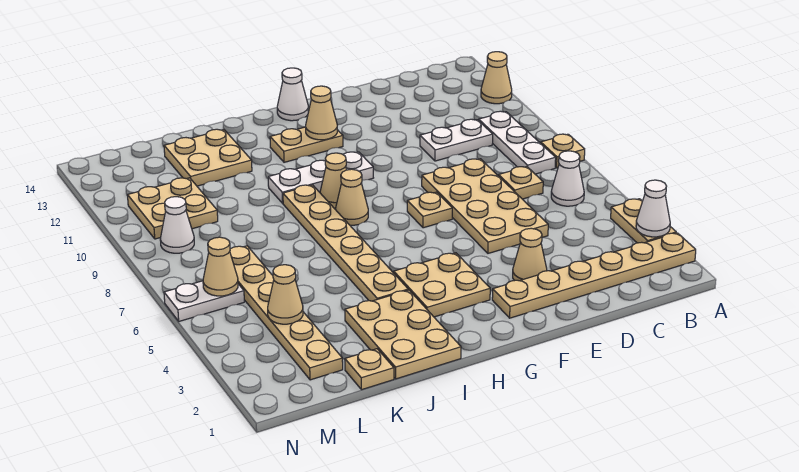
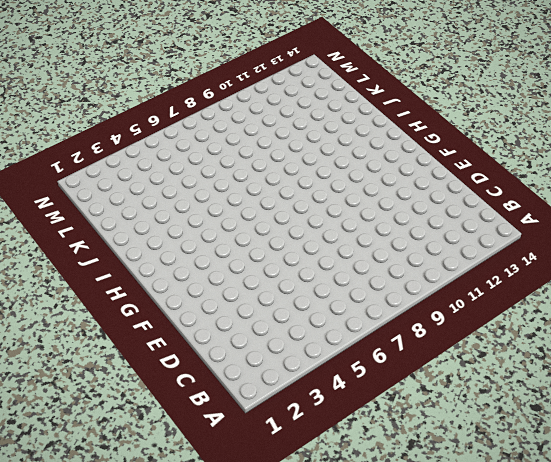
none -> tan plate A2:F2 level 1
none -> tan plate A3:A4 level 1
none -> tan plate A8 level 1

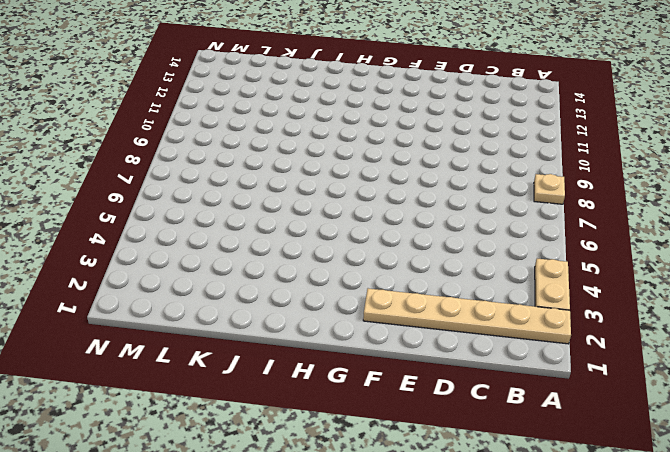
none -> tan cone A12 level 1
none -> white cone B6 level 1
none -> white plate B8:B10 level 1

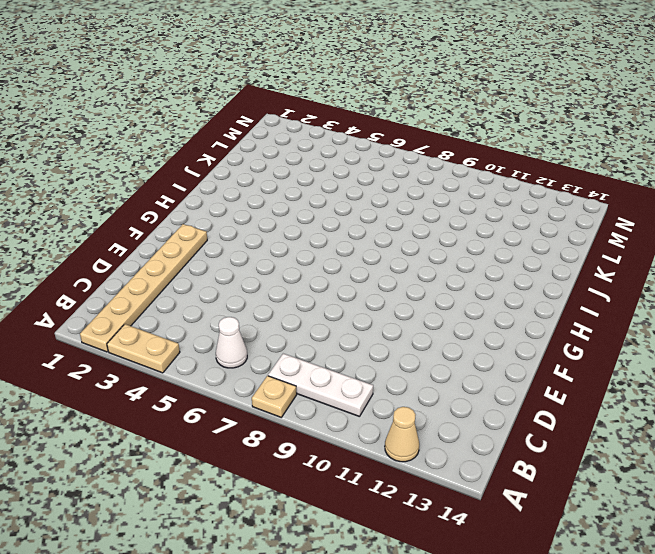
none -> tan plate C7 level 1
none -> white plate C10:D10 level 1
none -> tan plate D5:E8 level 1

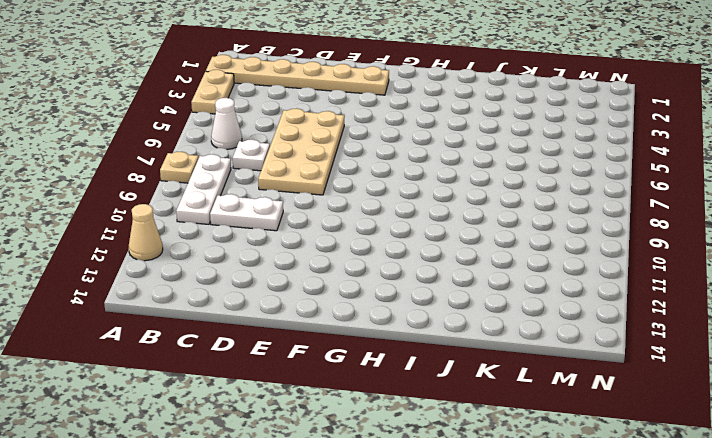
white plate C7 level 1 -> tan plate C7 level 1
none -> tan cone E3 level 1
none -> tan plate F7 level 1
none -> tan plate G3:H4 level 1

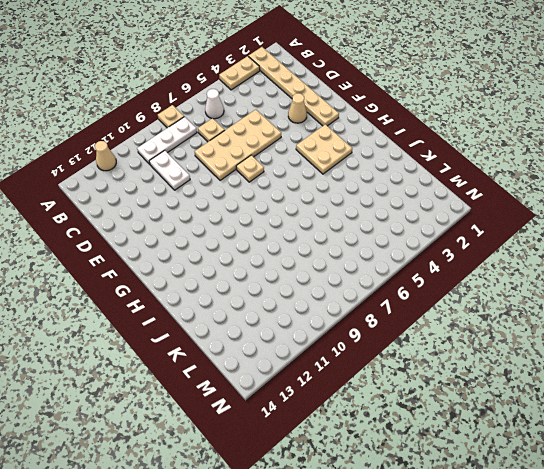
none -> white plate G10:I10 level 1
none -> tan plate G12:H12 level 1
none -> white cone G14 level 1

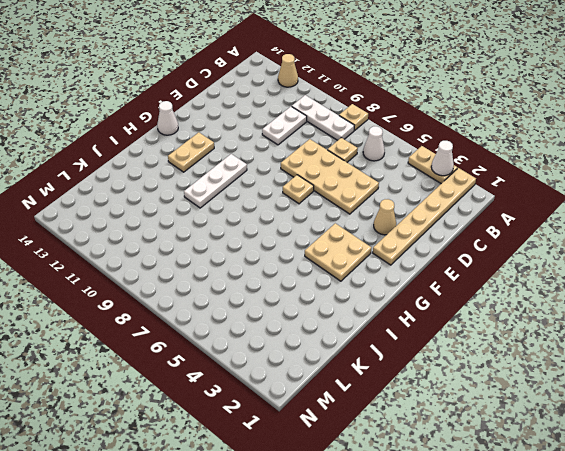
none -> tan cone H8 level 1
none -> tan cone H9 level 1
none -> tan plate I1:J3 level 1

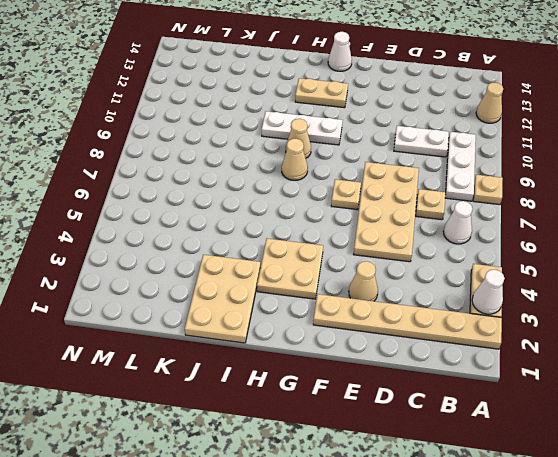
none -> tan plate I4:I9 level 1
none -> tan plate J12:K13 level 1
none -> tan plate K1 level 1

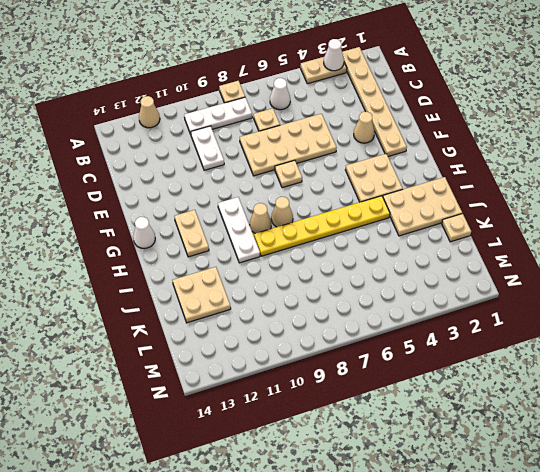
yellow plate I4:I9 level 1 -> tan plate I4:I9 level 1
none -> tan plate L2:L7 level 1
none -> tan plate L10:M11 level 1
none -> white plate M6:N6 level 1

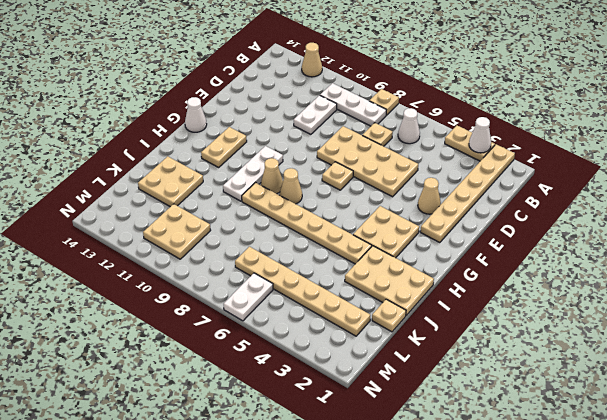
none -> white cone M9 level 1
none -> tan cone G12 level 2
none -> tan cone L4 level 2

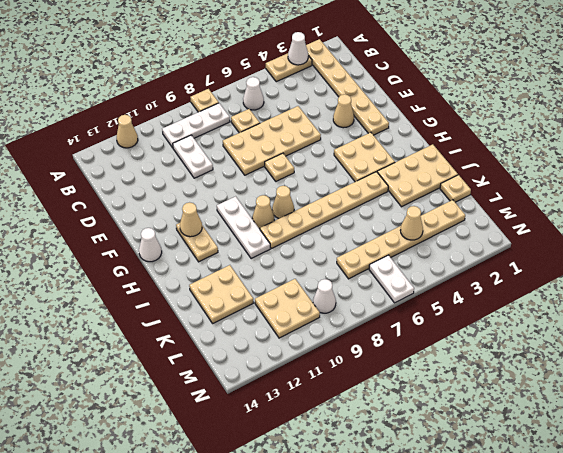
none -> tan cone M6 level 2

